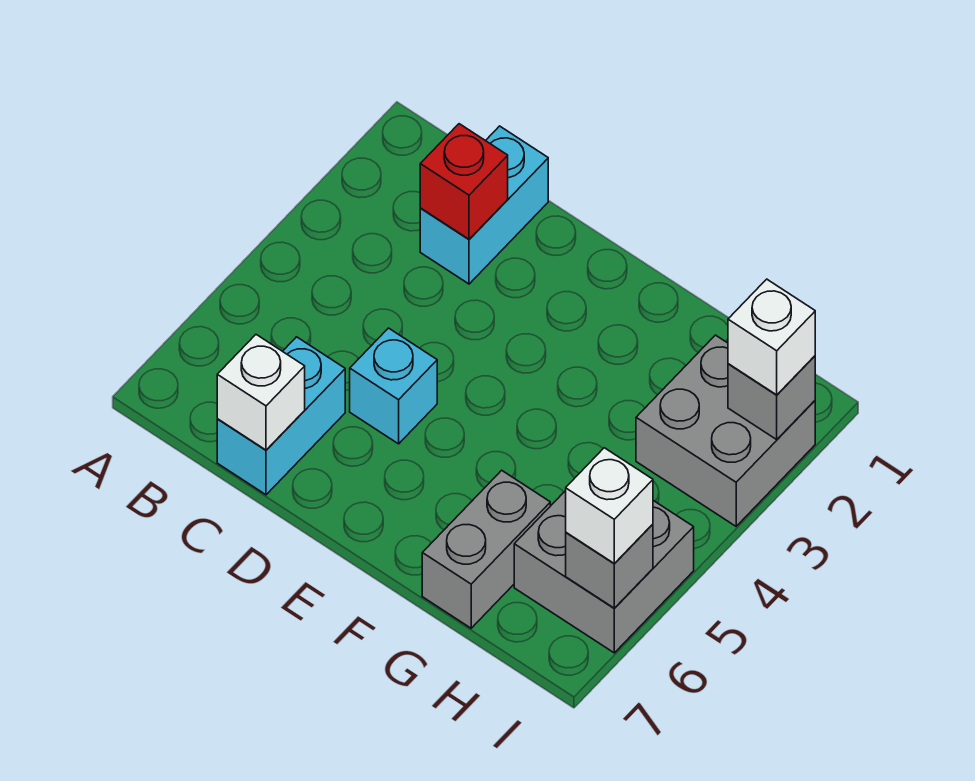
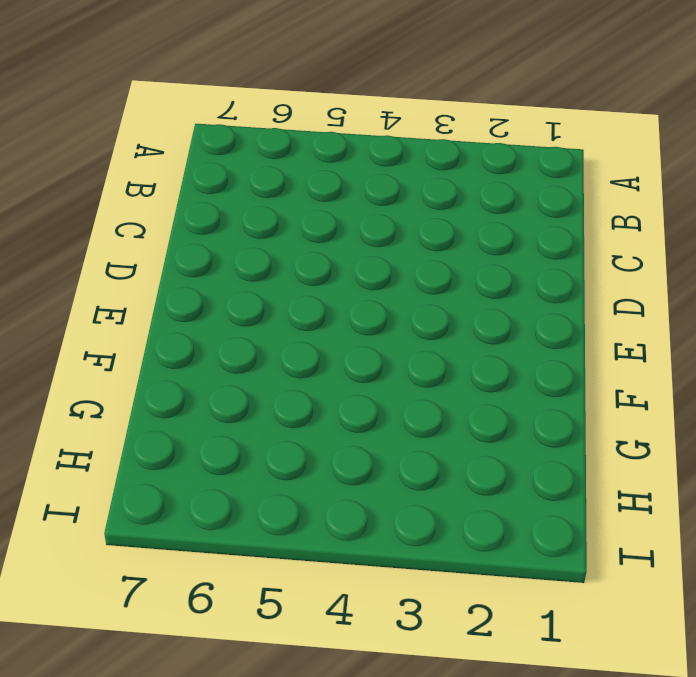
none -> cyan brick C1:C2 level 1
none -> cyan brick C6:C7 level 1
none -> cyan brick D5 level 1

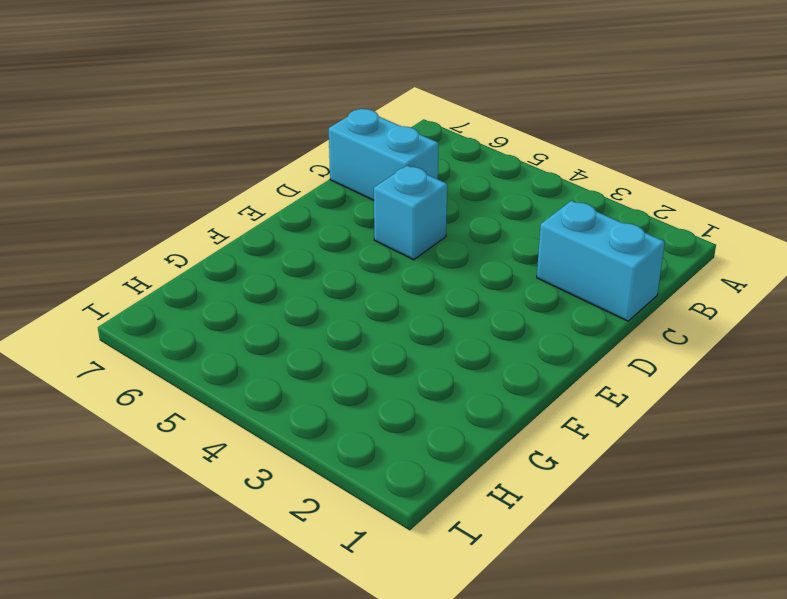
none -> grey brick G6:G7 level 1
none -> grey brick H2:I3 level 1
none -> grey brick H5:I6 level 1

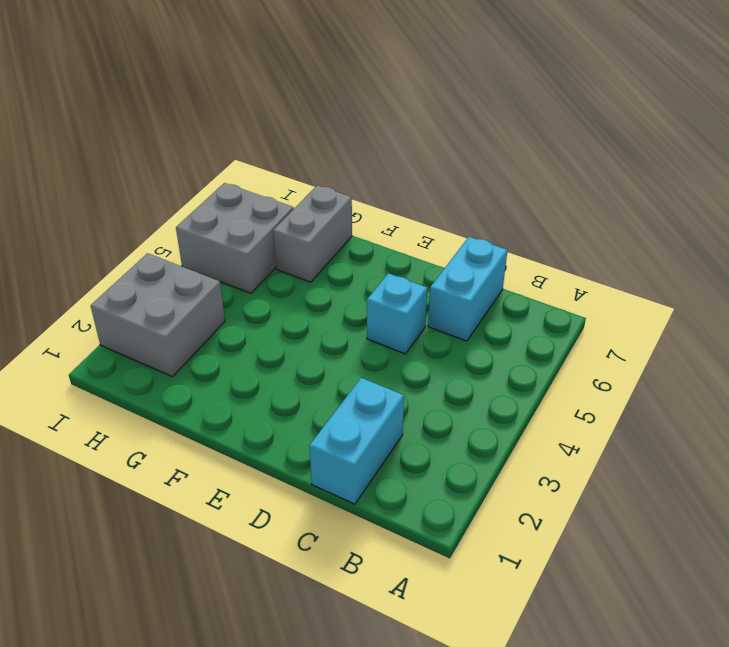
none -> red brick C2 level 2
none -> white brick C7 level 2
none -> grey brick I2 level 2

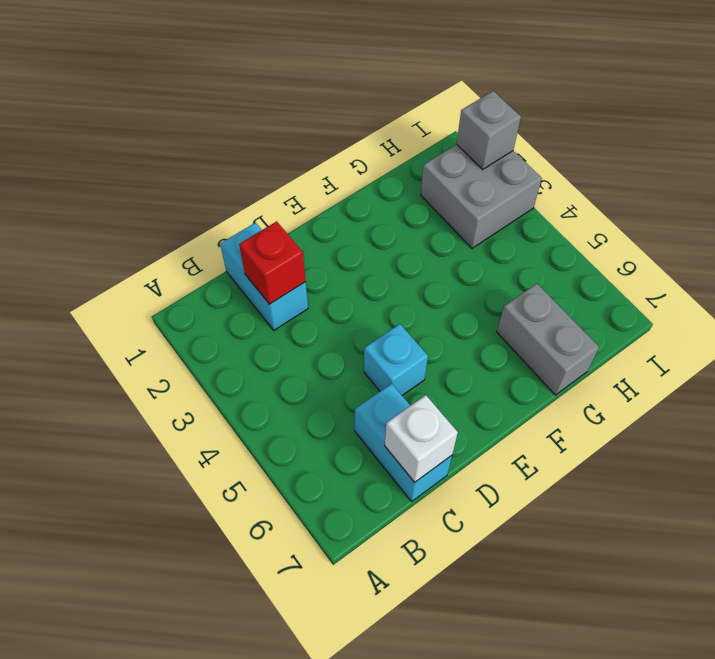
none -> grey brick H5:I6 level 1
none -> grey brick I6 level 2
none -> white brick I2 level 3

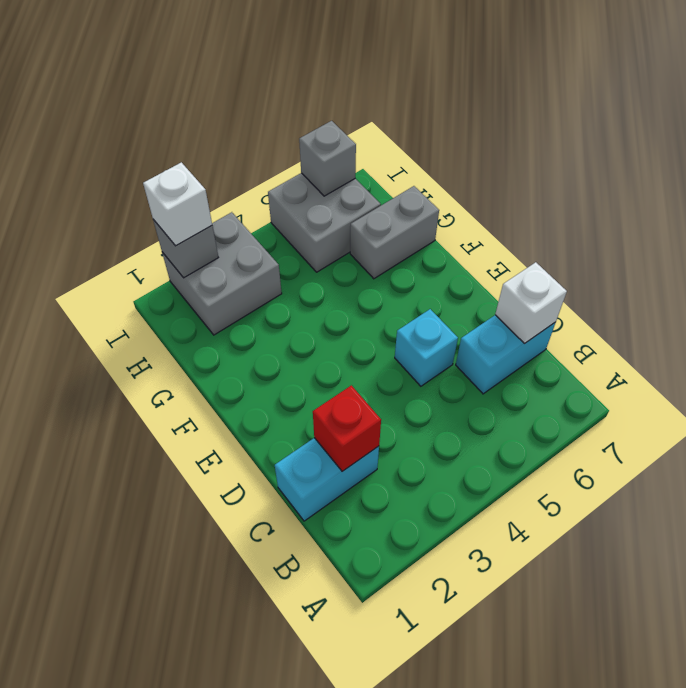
none -> white brick I6 level 3

